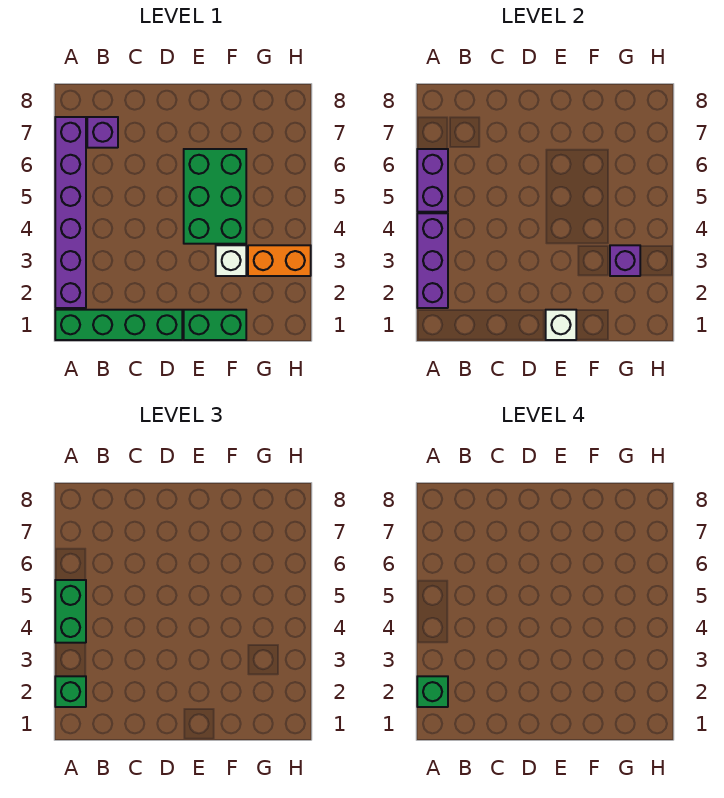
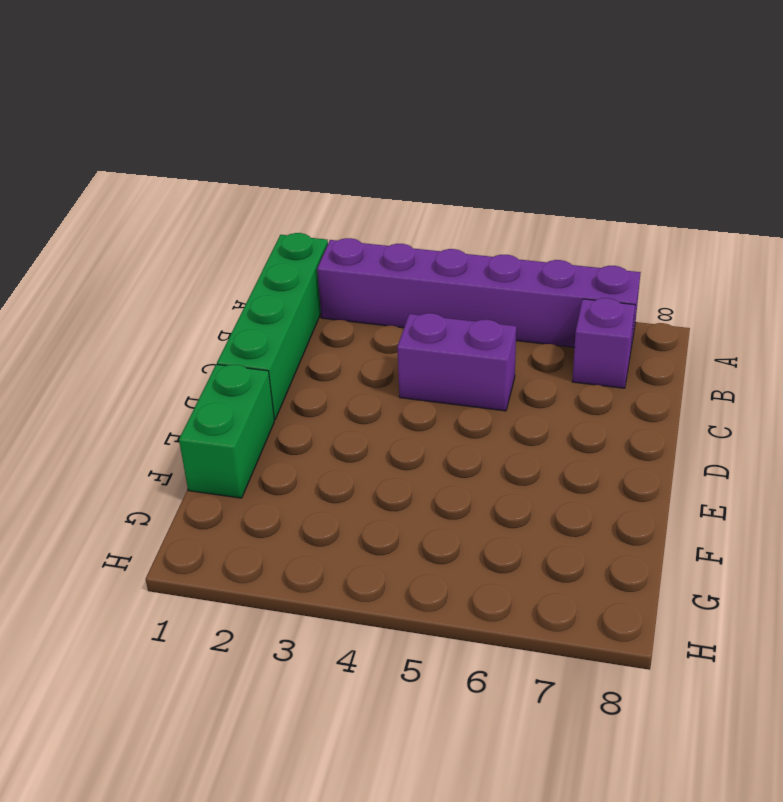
purple brick C4:C5 level 1 -> purple brick A5:A6 level 2
none -> green brick E4:F6 level 1
none -> white brick F3 level 1
none -> orange brick G3:H3 level 1

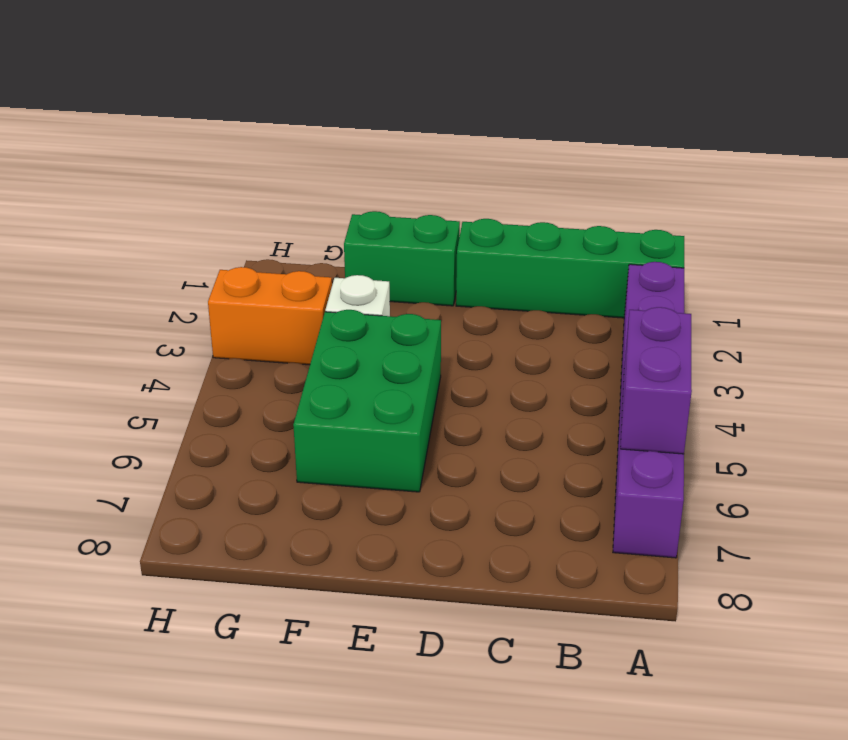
none -> purple brick B7 level 1
none -> purple brick A2:A4 level 2
none -> white brick E1 level 2

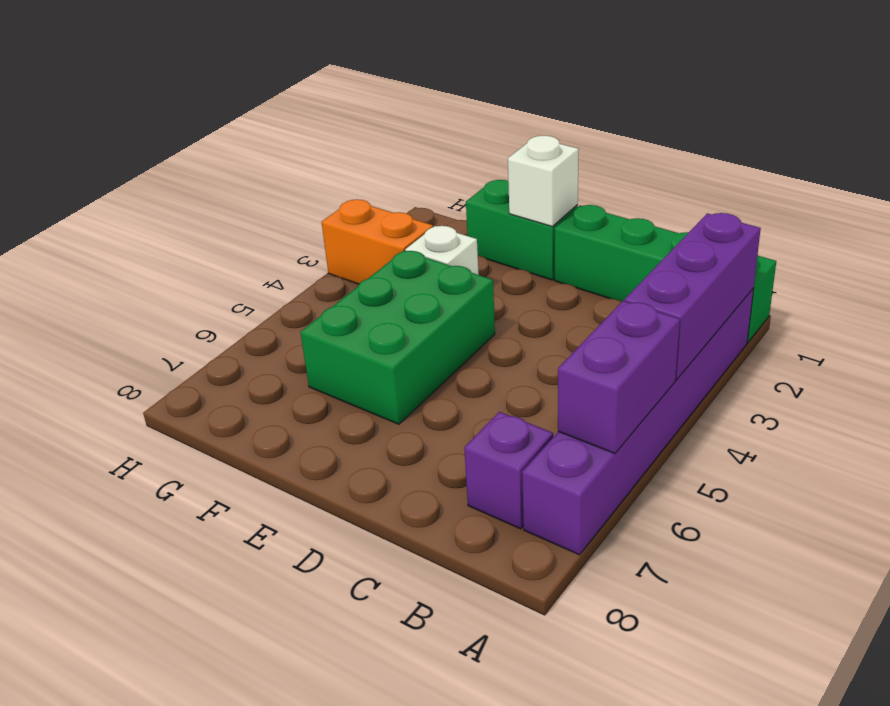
none -> purple brick G3 level 2
none -> green brick A2 level 3
none -> green brick A4:A5 level 3

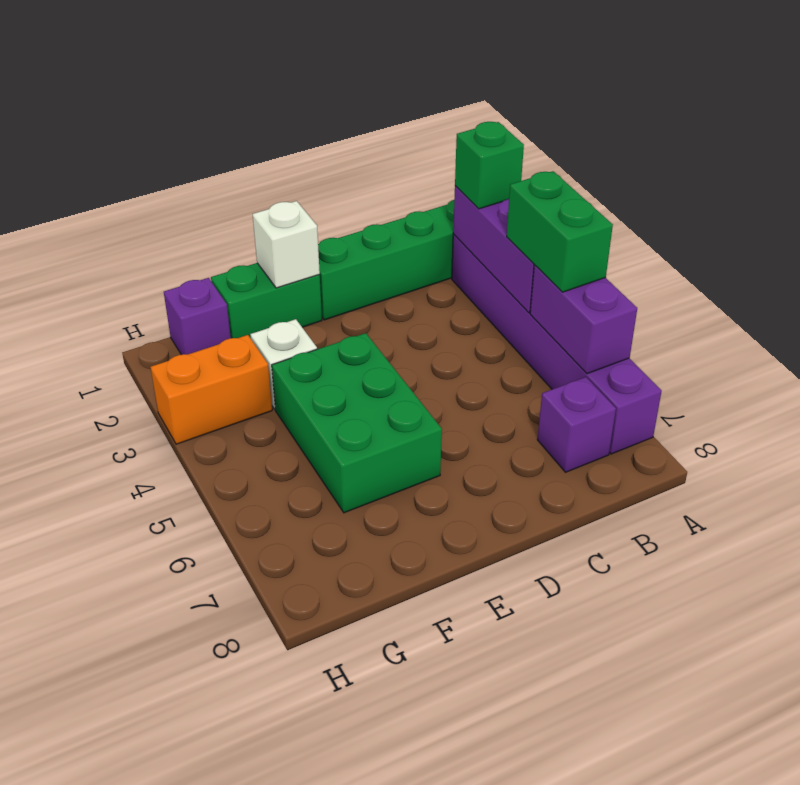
purple brick G1 level 1 -> purple brick G3 level 2
none -> green brick A2 level 4

